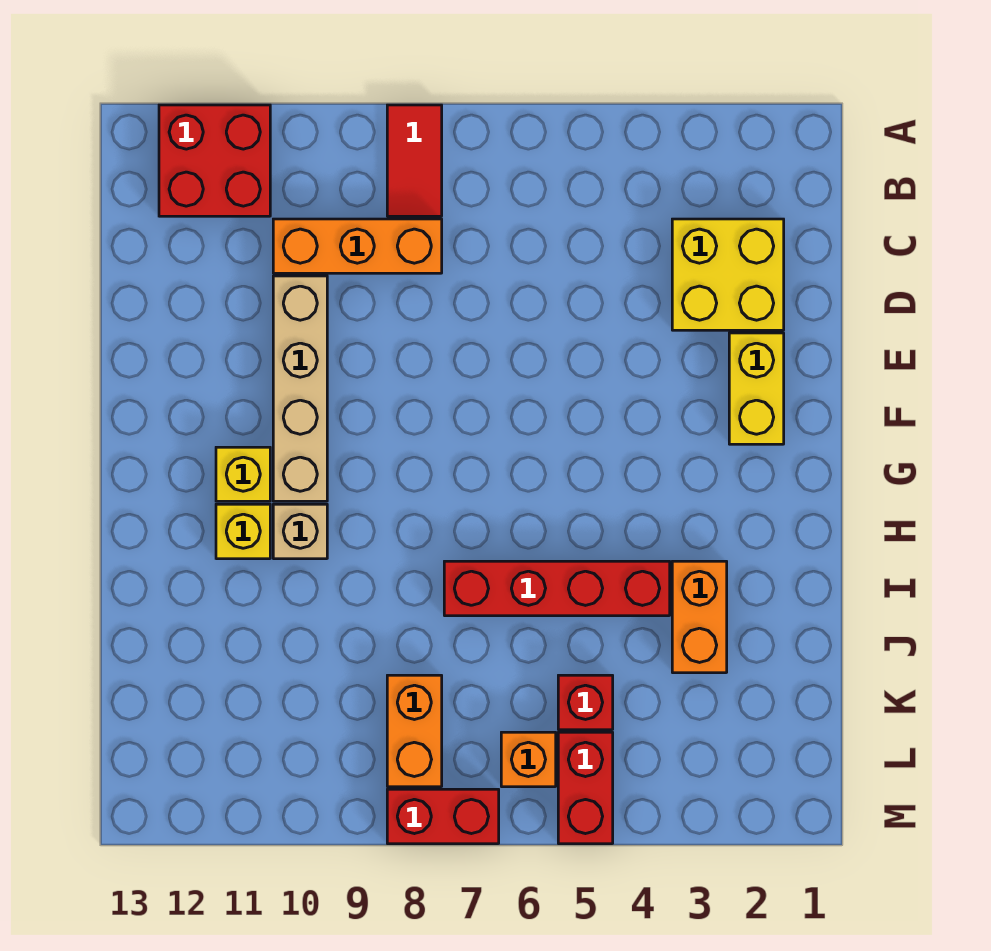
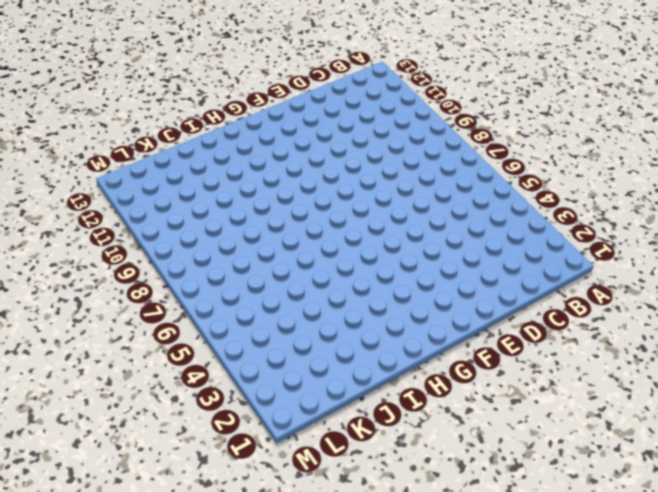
none -> red tile A8:B8 level 1
none -> red brick A11:B12 level 1
none -> yellow brick C2:D3 level 1

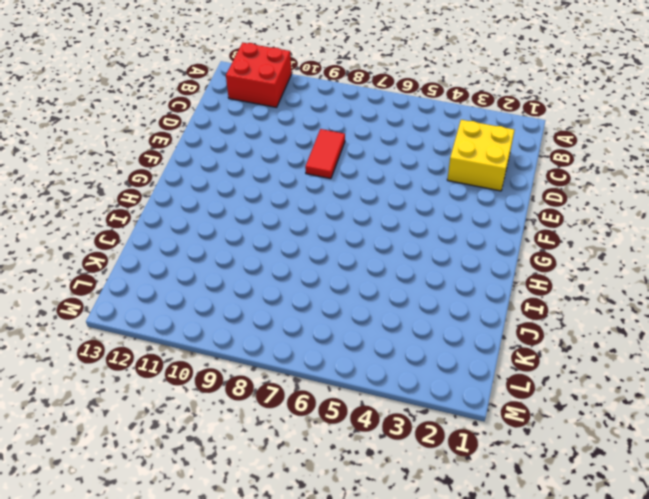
red tile D8:E8 level 1 -> red tile A8:B8 level 1
none -> orange brick C8:C10 level 1
none -> tan brick D10:G10 level 1
none -> yellow brick E2:F2 level 1

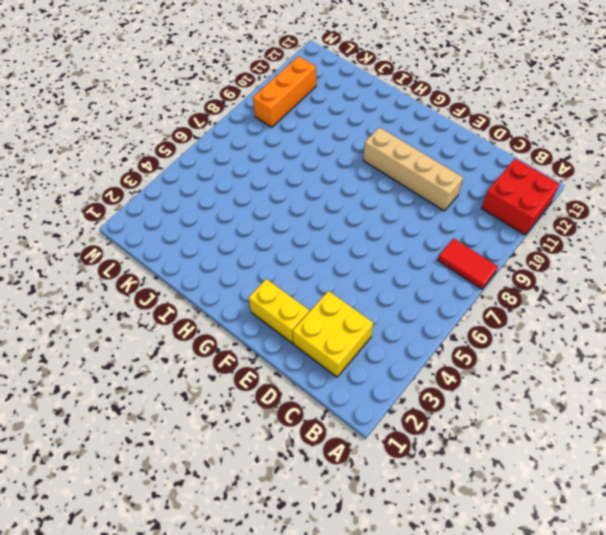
orange brick L9:L11 level 1 -> orange brick C8:C10 level 1
none -> yellow brick G11 level 1
none -> tan brick H10 level 1
none -> yellow brick H11 level 1

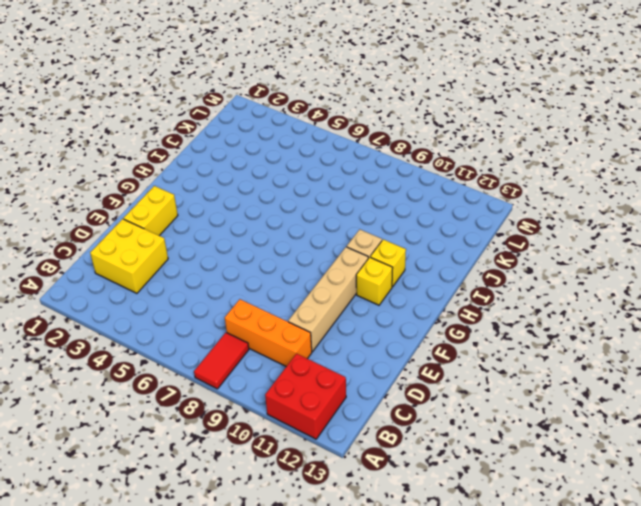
none -> orange brick I3:J3 level 1
none -> red brick I4:I7 level 1
none -> red brick K5 level 1

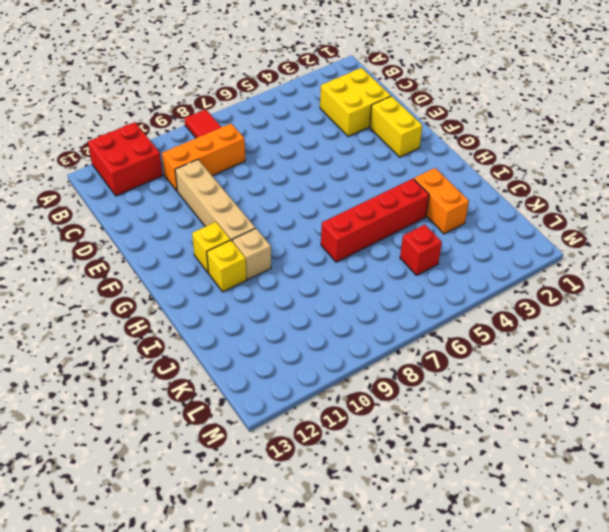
none -> orange brick K8:L8 level 1
none -> red brick L5:M5 level 1
none -> orange brick L6 level 1

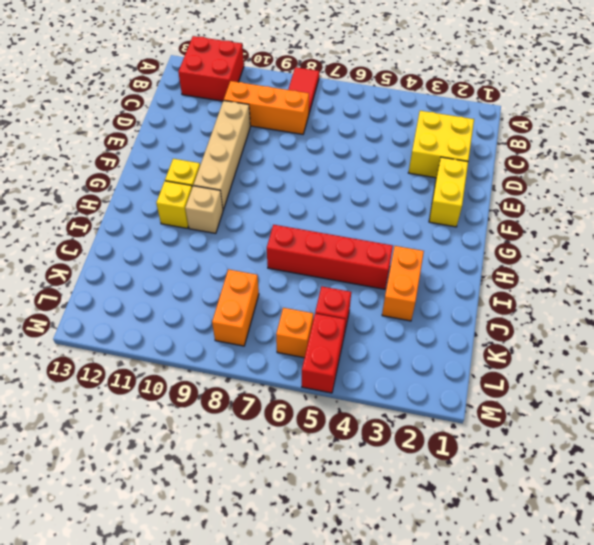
none -> red brick M7:M8 level 1

